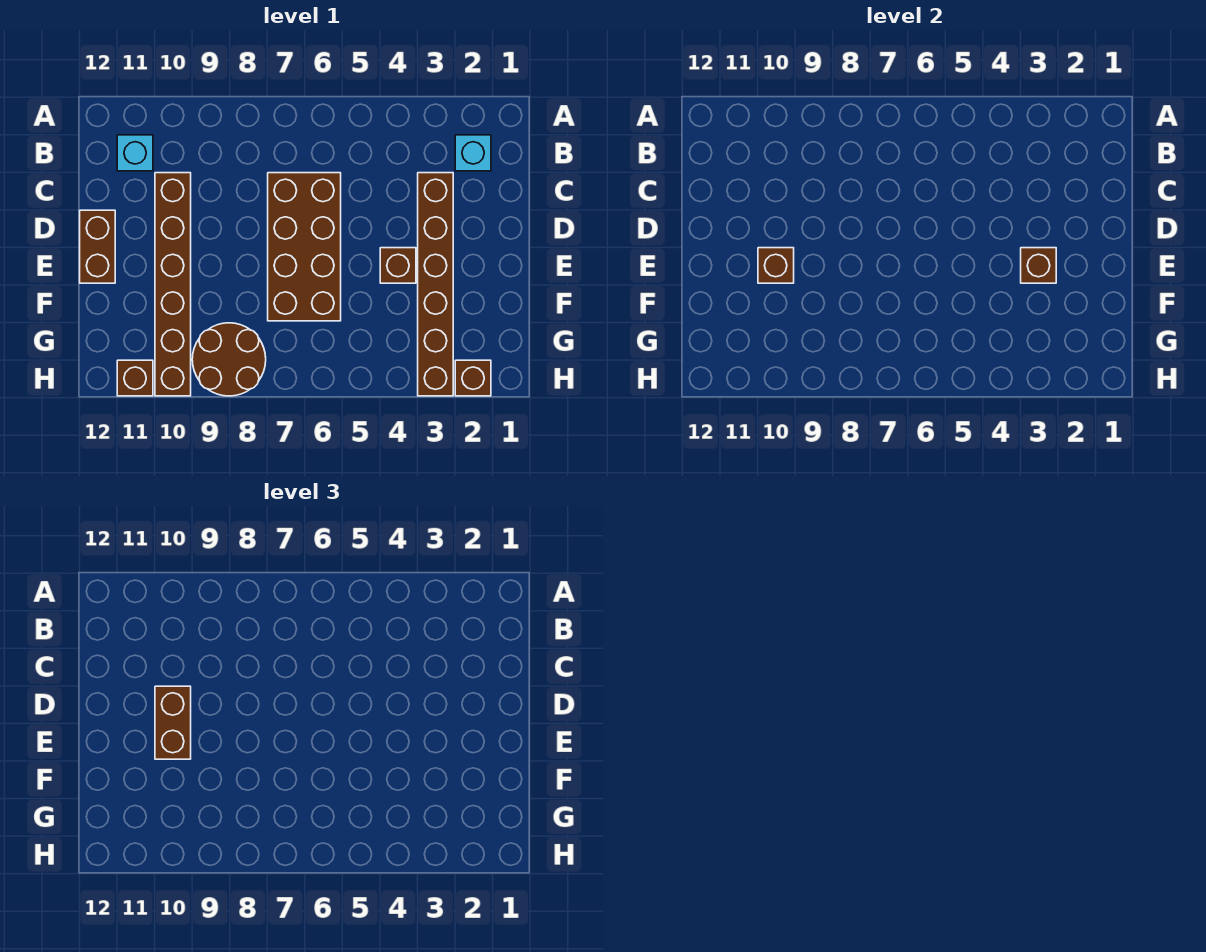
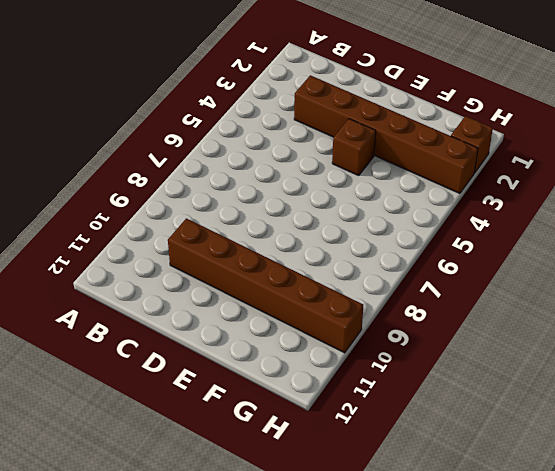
none -> cyan brick B2 level 1
none -> cyan brick B11 level 1
none -> brown brick C6:F7 level 1

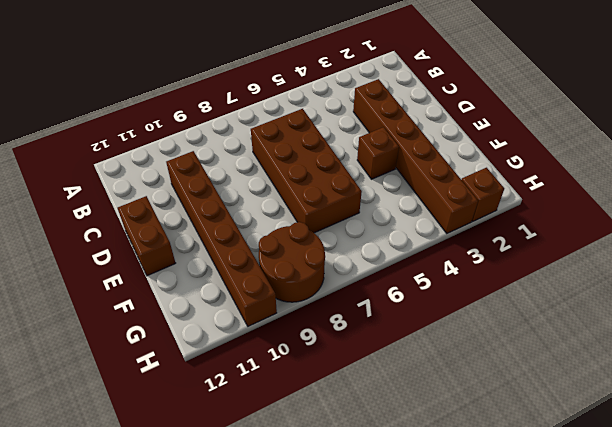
none -> cyan brick B2 level 1
none -> cyan brick B11 level 1
none -> brown brick H11 level 1

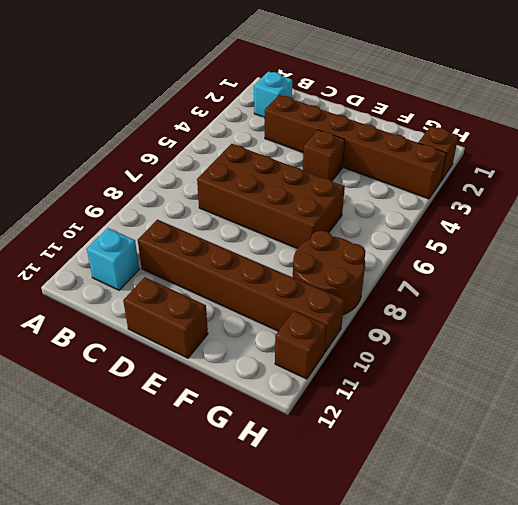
none -> brown brick E3 level 2
none -> brown brick E10 level 2
none -> brown brick D10:E10 level 3

